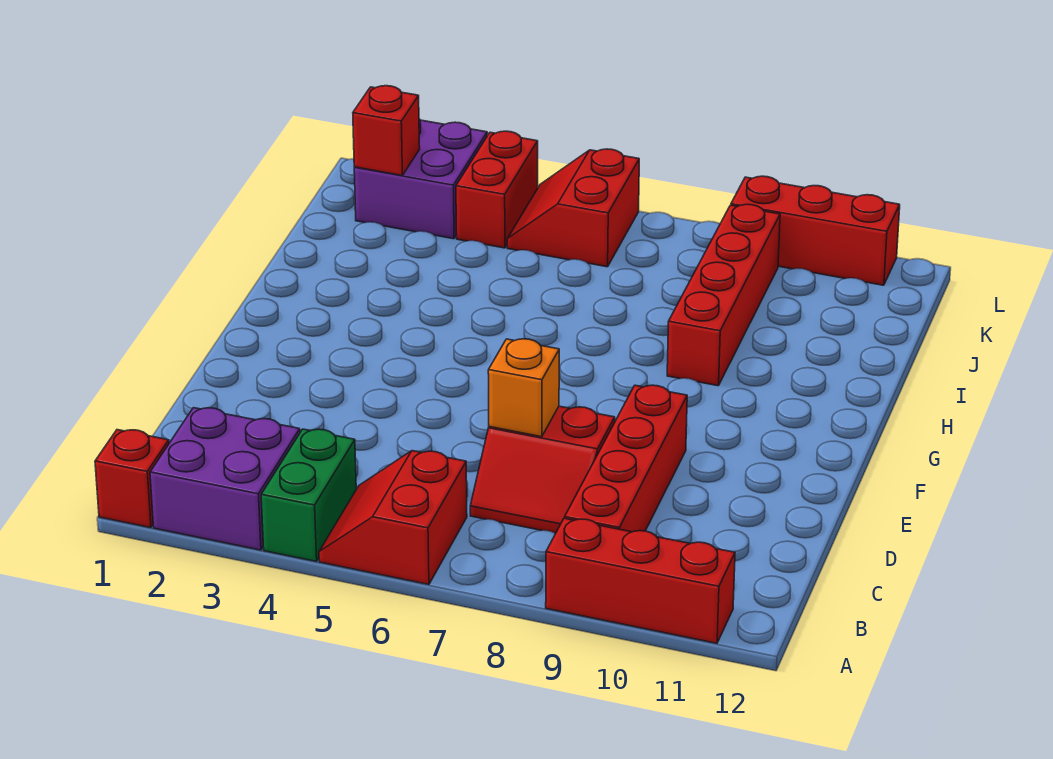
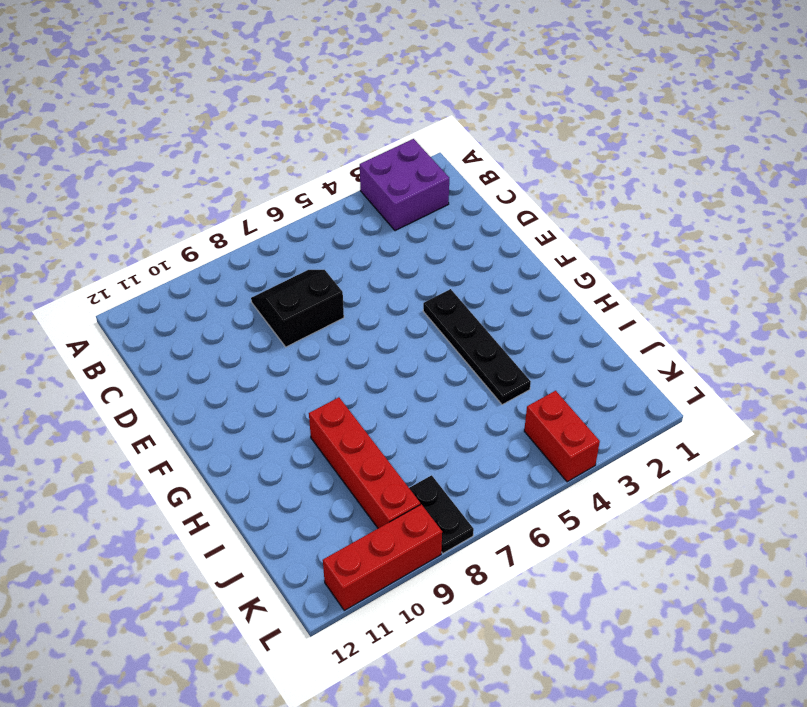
black slope C7:D8 level 1 top D -> red slope C7:D8 level 1 top D
black plate F4:I4 level 1 -> none
black plate K8:L8 level 1 -> none
none -> red brick A1 level 1
none -> green brick A4:B4 level 1
none -> red slope A5:B6 level 1 top 6

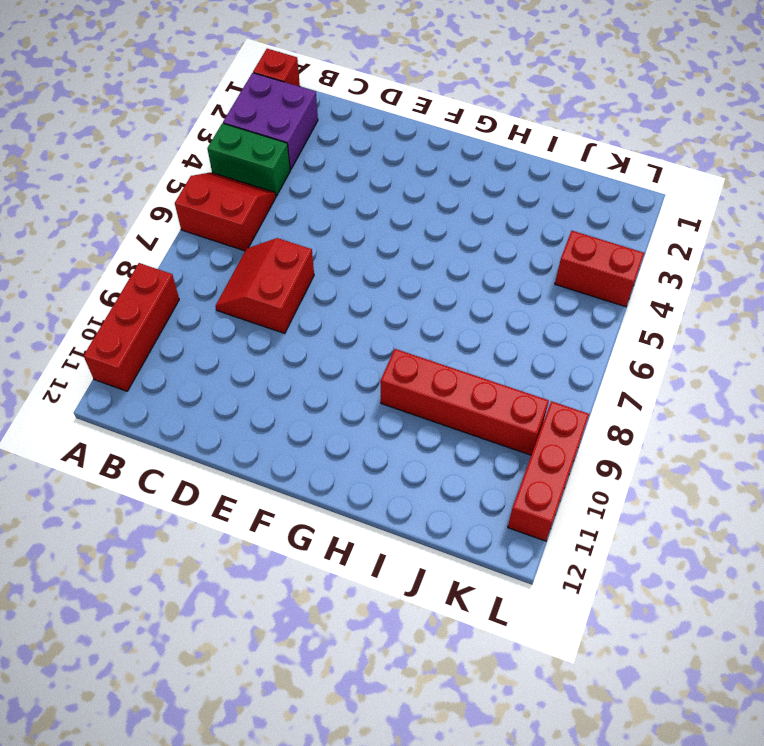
none -> red brick B9:E9 level 1
none -> purple brick K2:L3 level 1
none -> red slope K5:L6 level 1 top 6

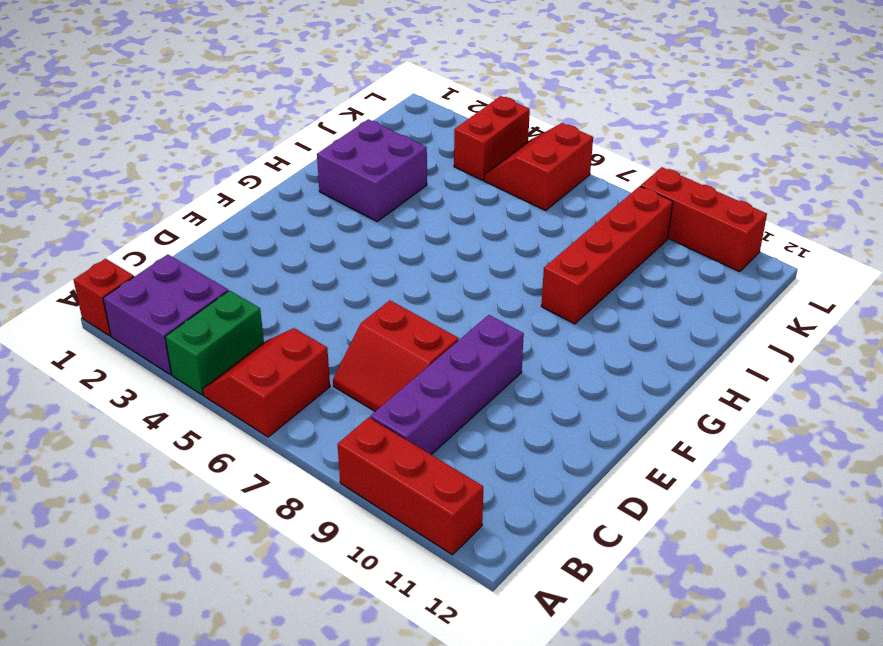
purple brick B9:E9 level 1 -> red brick B9:E9 level 1
purple brick H2:I3 level 1 -> purple brick K2:L3 level 1
none -> orange brick D7 level 2
none -> red brick K2 level 2

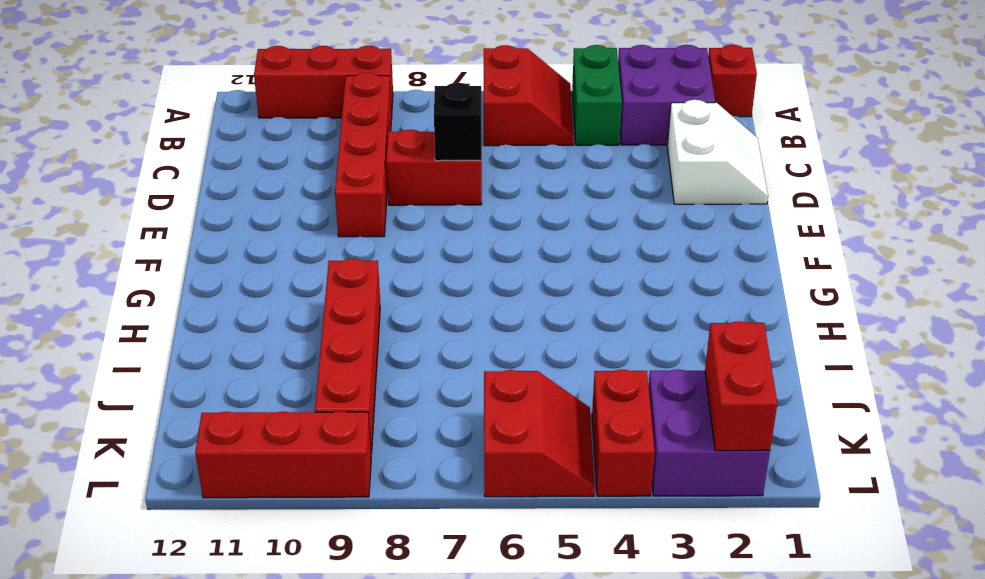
white slope C1:D2 level 1 top 2 -> none
black brick D7 level 2 -> orange brick D7 level 2
red brick K2:L2 level 2 -> red brick K2 level 2

